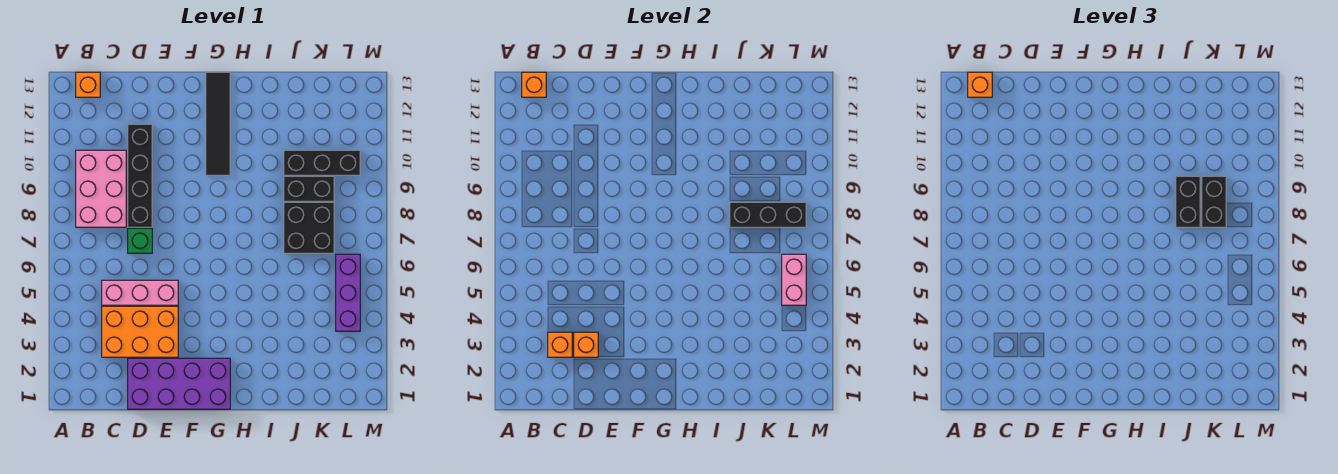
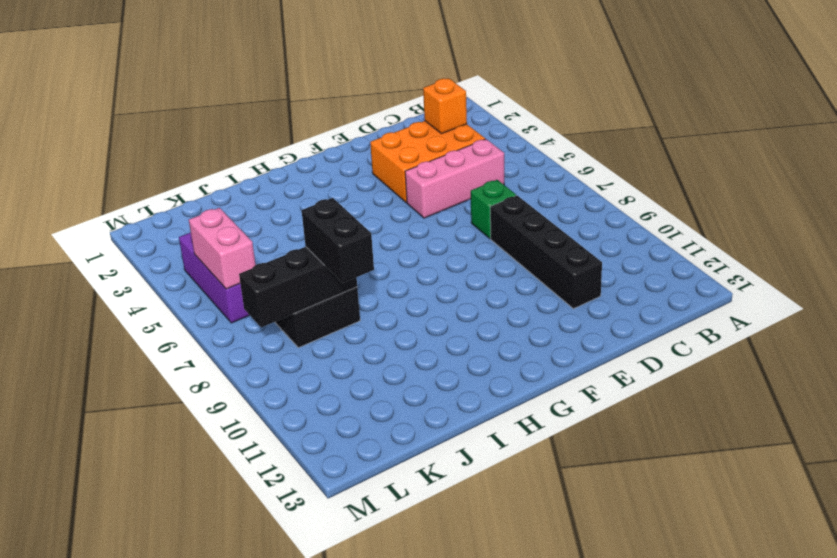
none -> pink brick B8:C10 level 1
none -> orange brick B13 level 1
none -> purple brick D1:G2 level 1

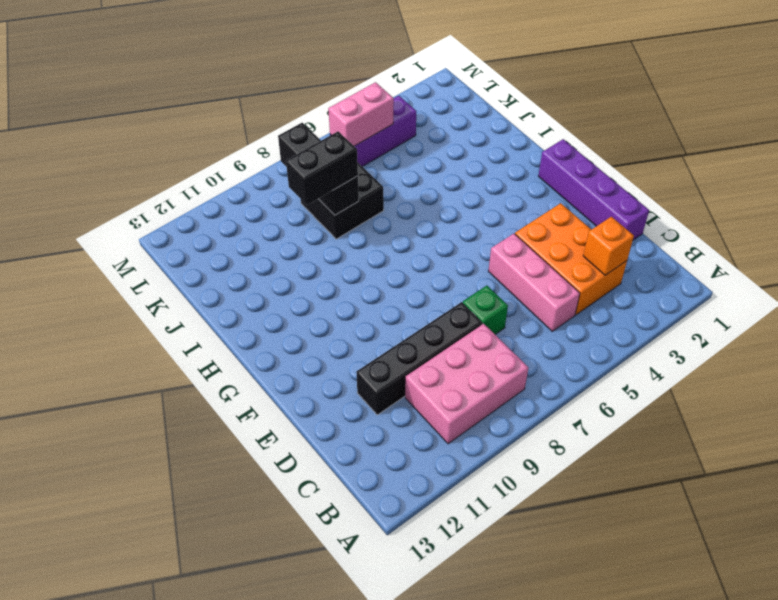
purple brick D1:G1 level 1 -> purple brick D1:G2 level 1
none -> orange brick B13 level 1
none -> black tile G10:G13 level 1
none -> black brick J9:K9 level 1

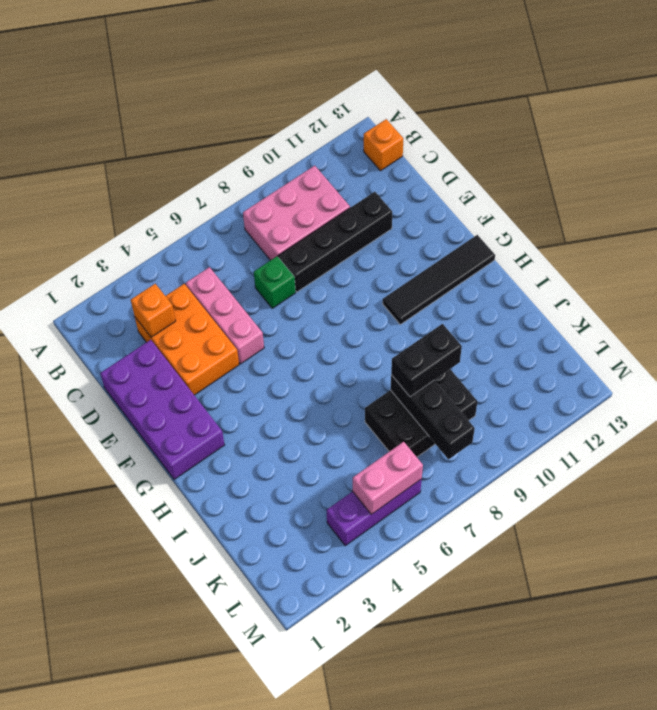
none -> black brick J10:L10 level 1
none -> orange brick B13 level 2
none -> orange brick D3 level 2

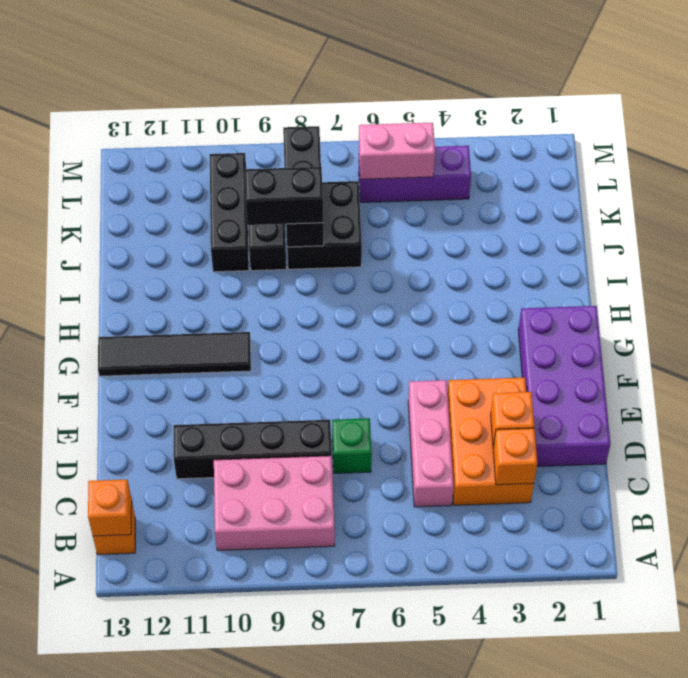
none -> orange brick B13 level 3
none -> black brick K8:K9 level 3

